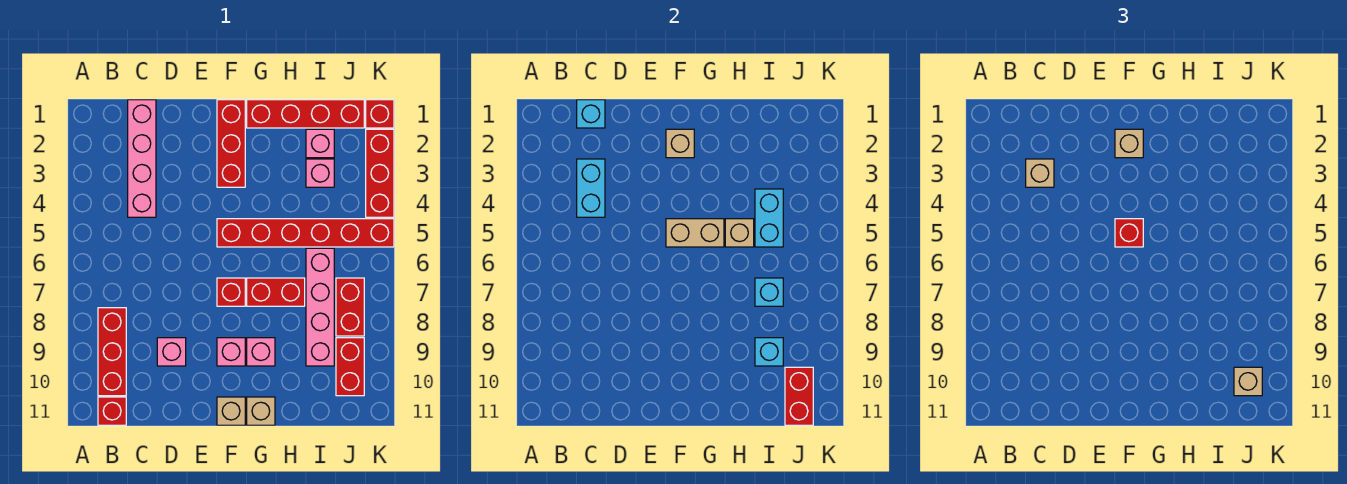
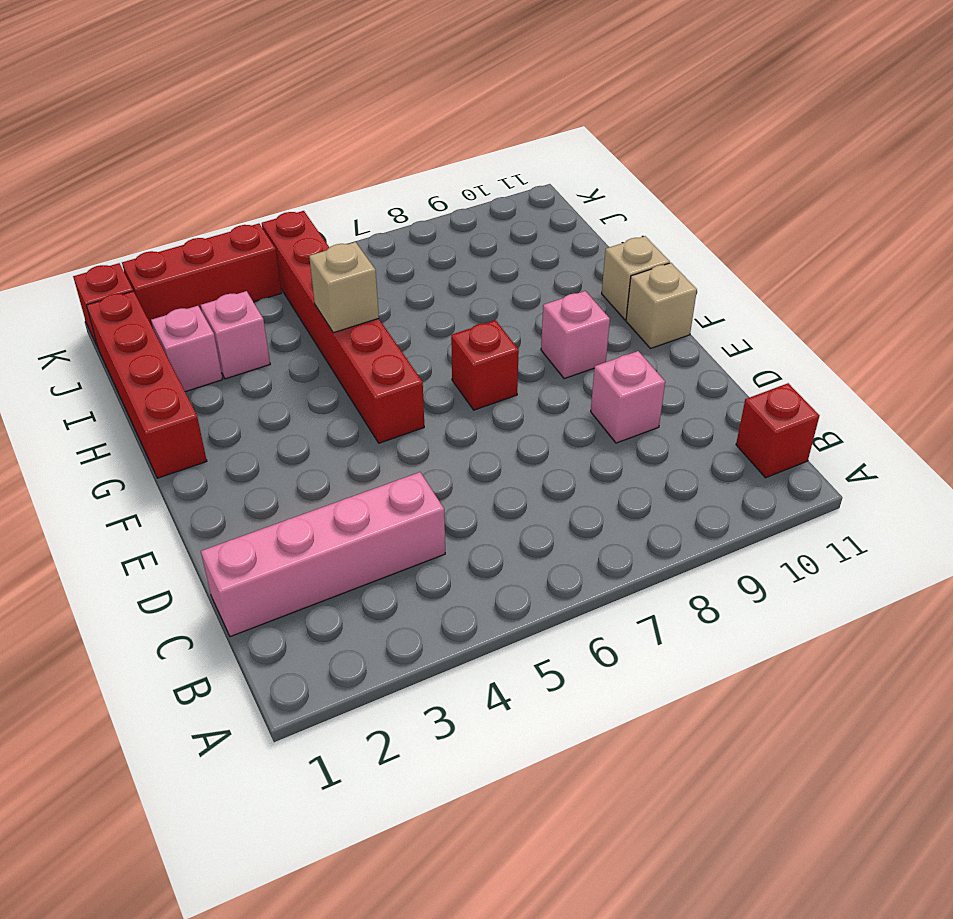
none -> red brick B8:B10 level 1
none -> red brick F1:F3 level 1
none -> red brick G7:H7 level 1
none -> pink brick G9 level 1

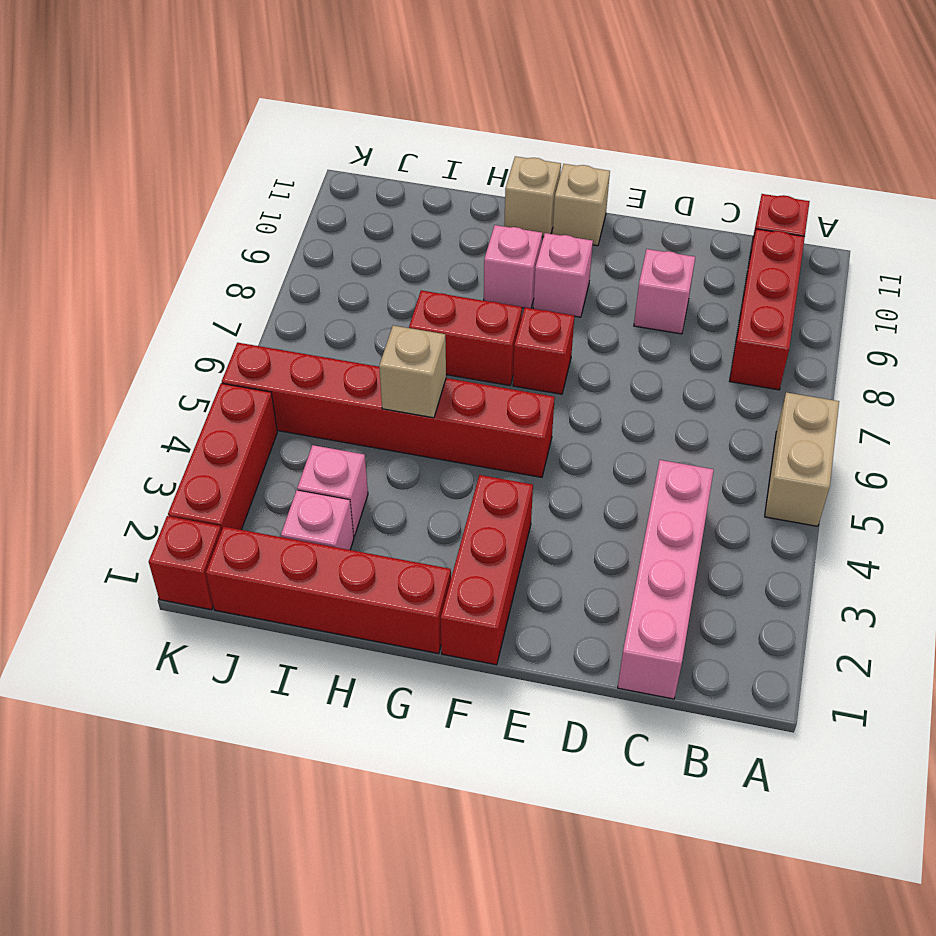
tan brick A5:A6 level 1 -> tan brick F5:G5 level 2
none -> pink brick I6:I9 level 1
none -> red brick J7:J8 level 1
none -> red brick J9:J10 level 1
none -> cyan brick C1 level 2

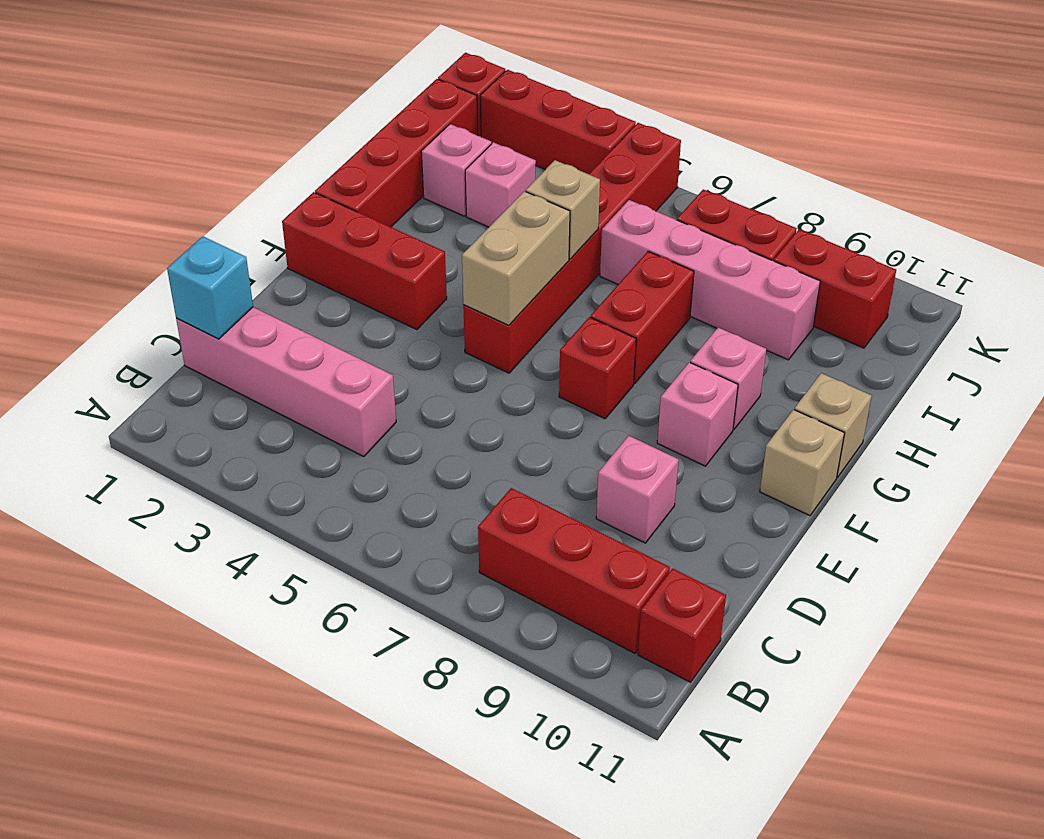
none -> cyan brick C3:C4 level 2
none -> tan brick F2 level 2
none -> cyan brick I4:I5 level 2
none -> cyan brick I7 level 2

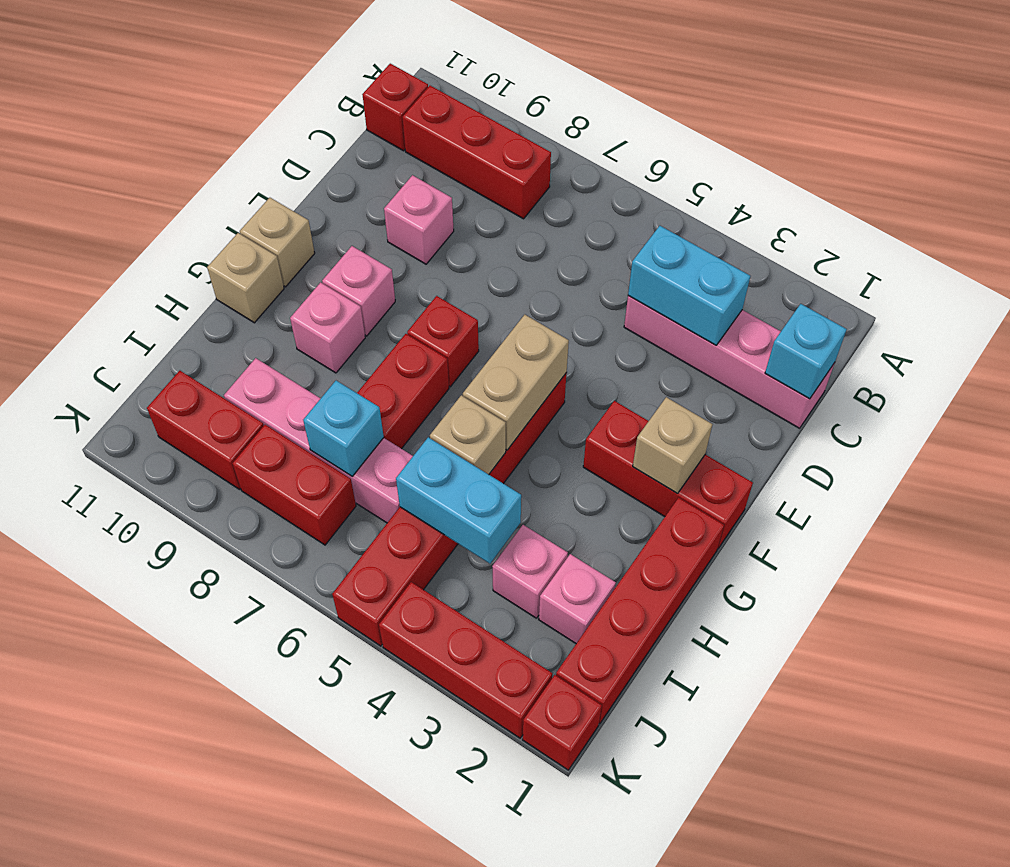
none -> cyan brick I9 level 2
none -> red brick J10:J11 level 2
none -> tan brick C3 level 3
none -> tan brick F2 level 3

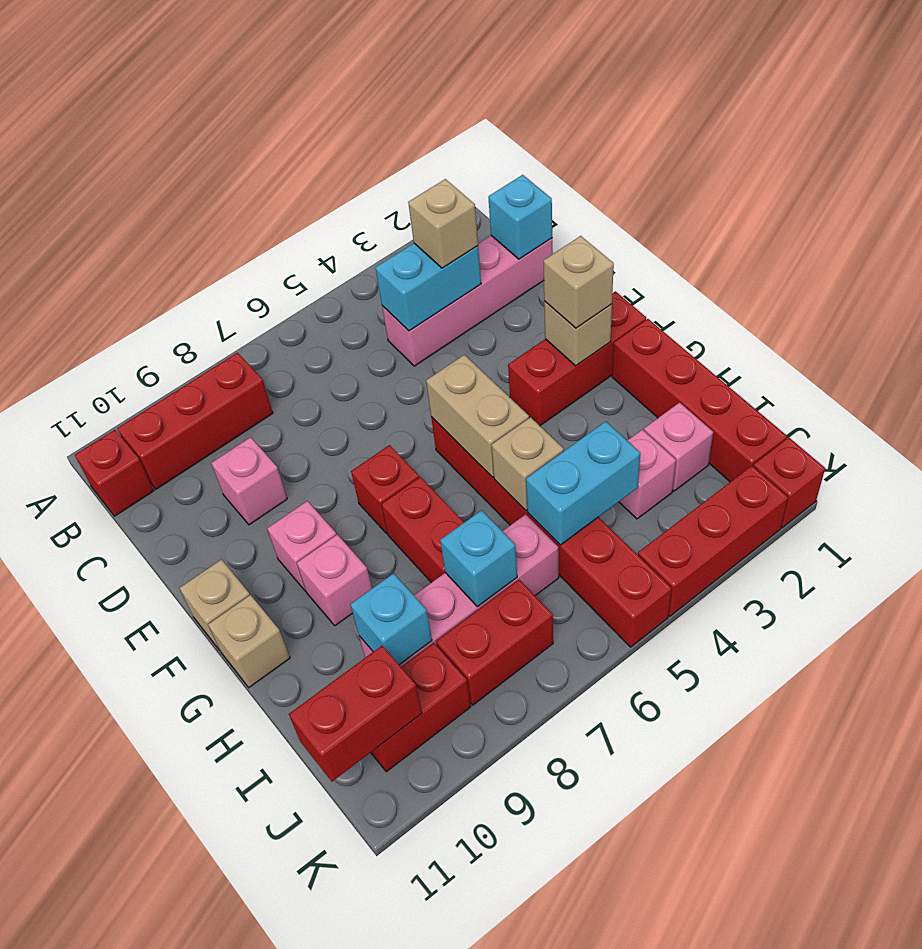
none -> red brick F5 level 3
none -> tan brick J10 level 3

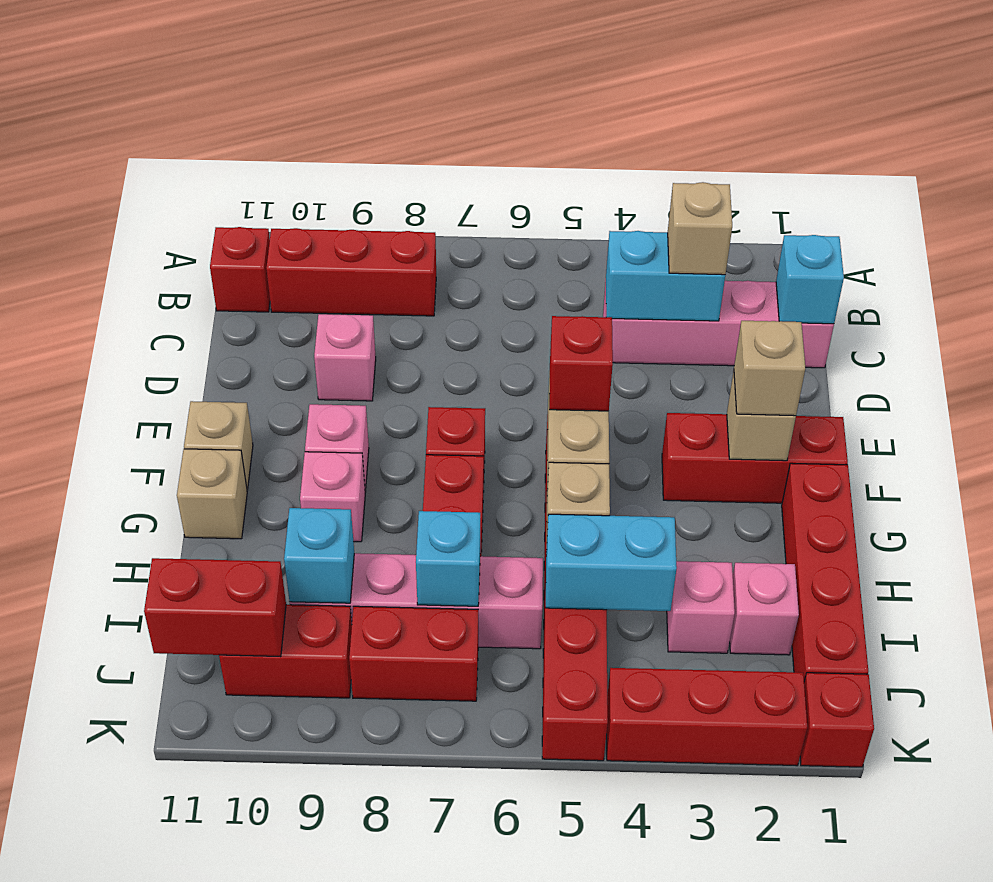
none -> tan brick J10 level 3

